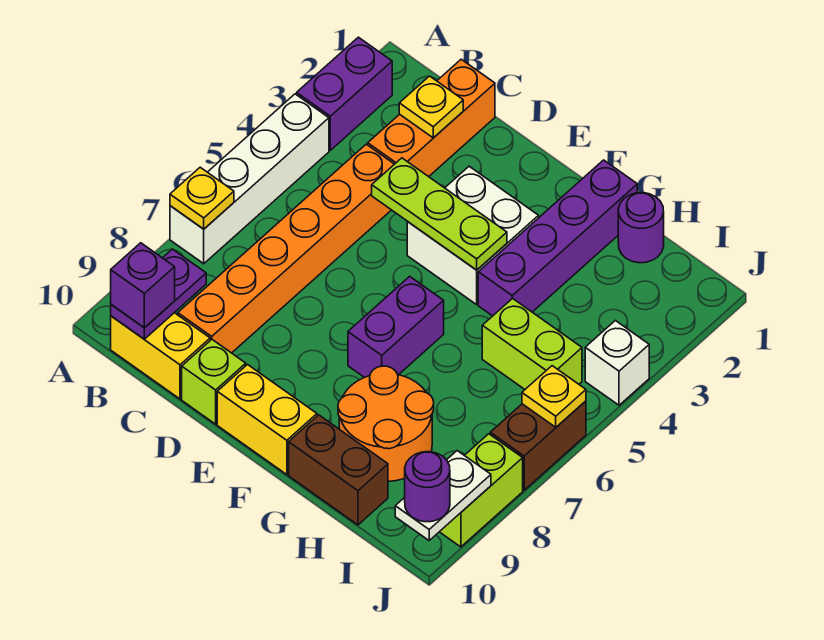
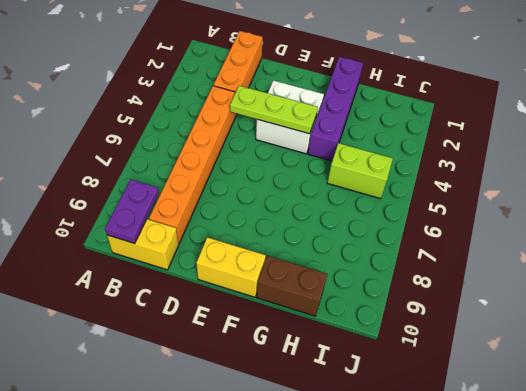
none -> purple brick A2:A3 level 1
none -> white brick A4:A7 level 1
none -> lime brick D10 level 1

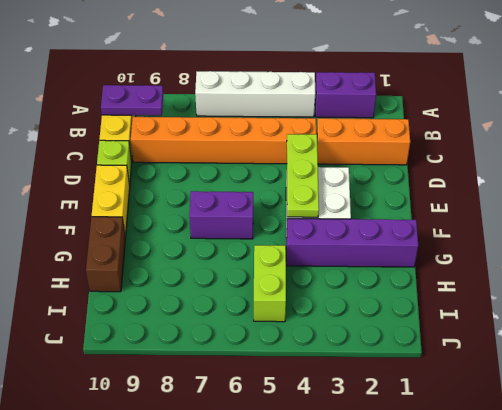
none -> orange round brick G8:H9 level 1
none -> purple round brick H1 level 1
none -> white brick J4 level 1

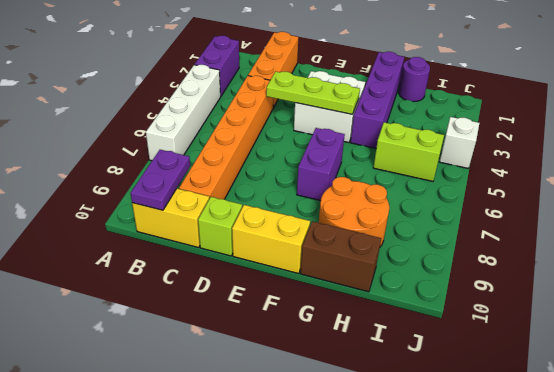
none -> brown brick J6:J7 level 1
none -> lime brick J8:J9 level 1
none -> yellow plate A7 level 2

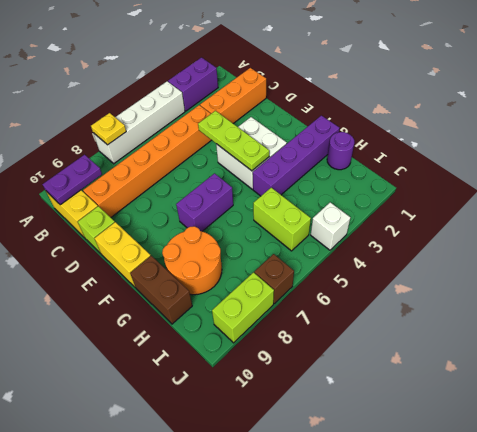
brown brick J7 level 1 -> brown brick J6:J7 level 1
none -> yellow plate C2 level 2
none -> yellow plate J6 level 2
none -> white plate J9:J10 level 2

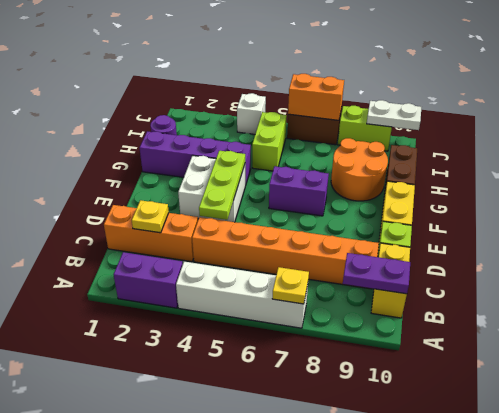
orange brick J6:J7 level 2 -> yellow plate J6 level 2
none -> purple brick B10 level 3
none -> purple round brick J10 level 3

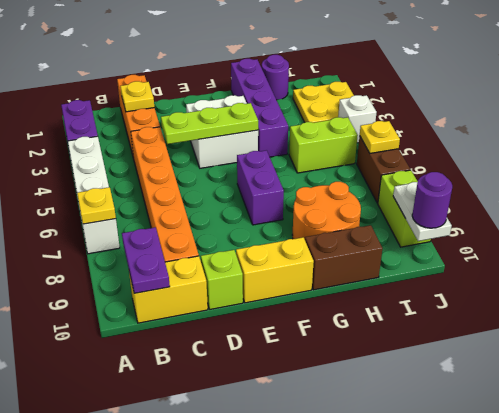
yellow plate I2:J3 level 1 -> none
none -> purple brick B10 level 3

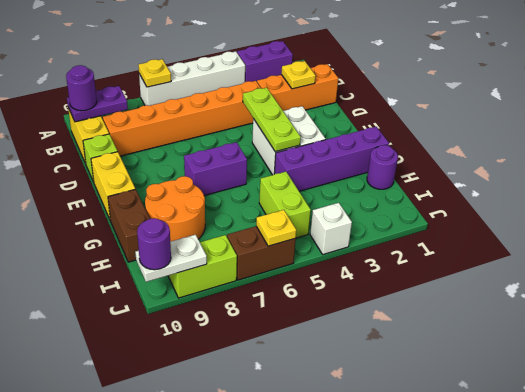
purple round brick B10 level 3 -> purple brick B10 level 3

